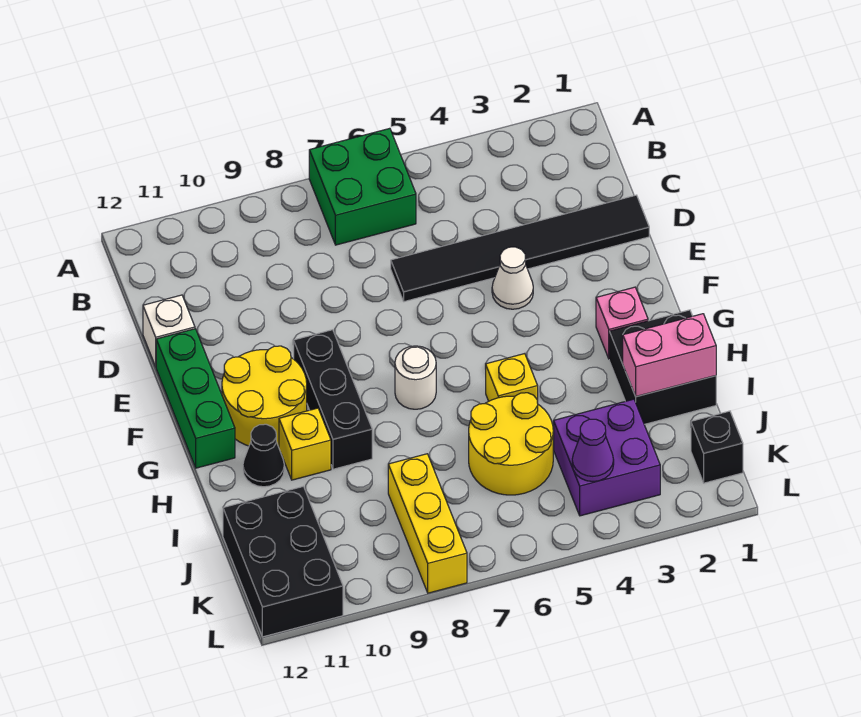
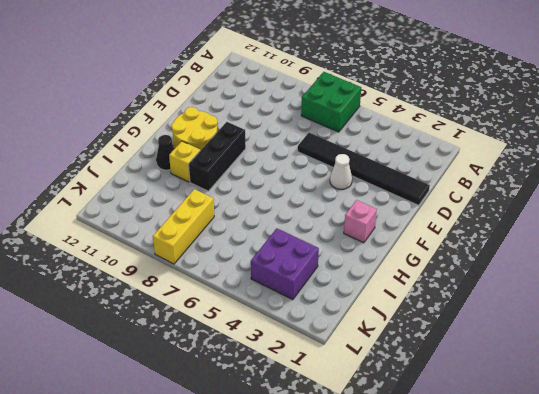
none -> white brick D12 level 1
none -> green brick E12:G12 level 1
none -> white round brick G7 level 1

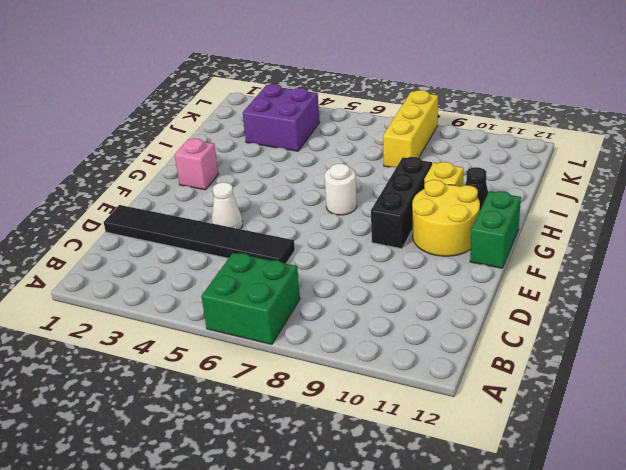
green brick F12:G12 level 1 -> green brick E12:G12 level 1
none -> white brick D12 level 1
none -> black brick H1:I2 level 1
none -> yellow brick H5 level 1

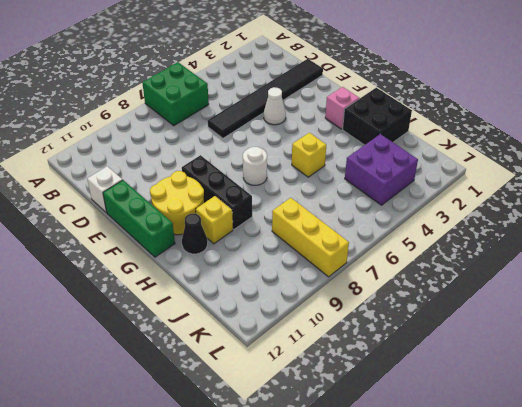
none -> yellow round brick I5:J6 level 1
none -> black brick J11:L12 level 1
none -> black brick K1 level 1

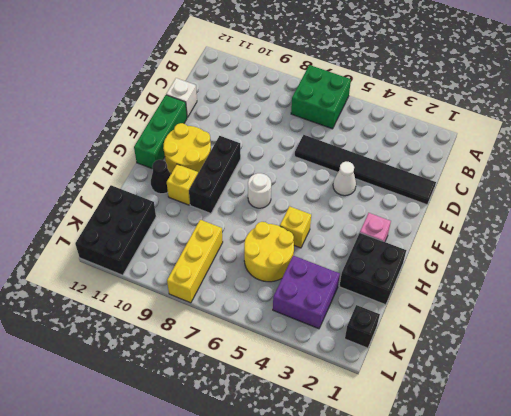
none -> pink brick I1:I2 level 2
none -> purple cone K4 level 2

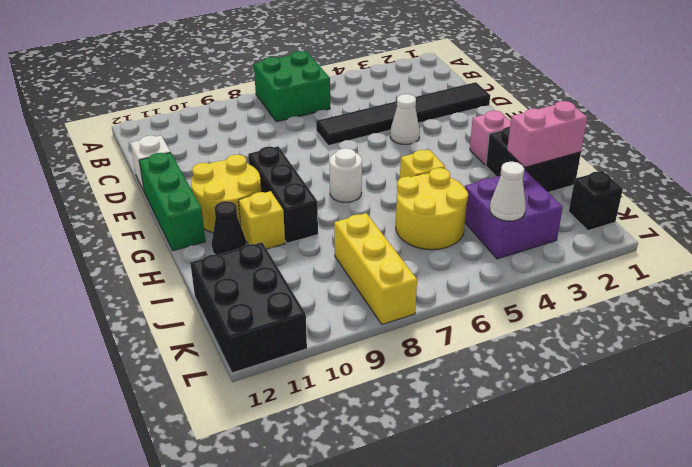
white cone K4 level 2 -> purple cone K4 level 2

